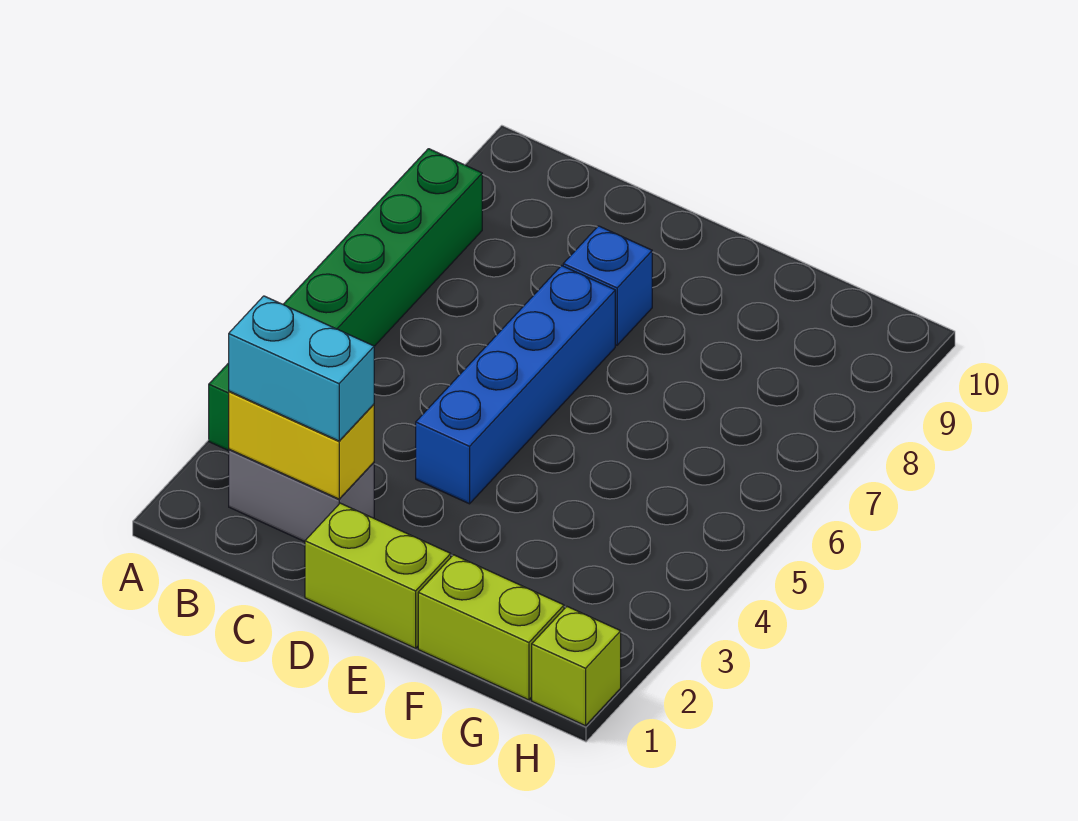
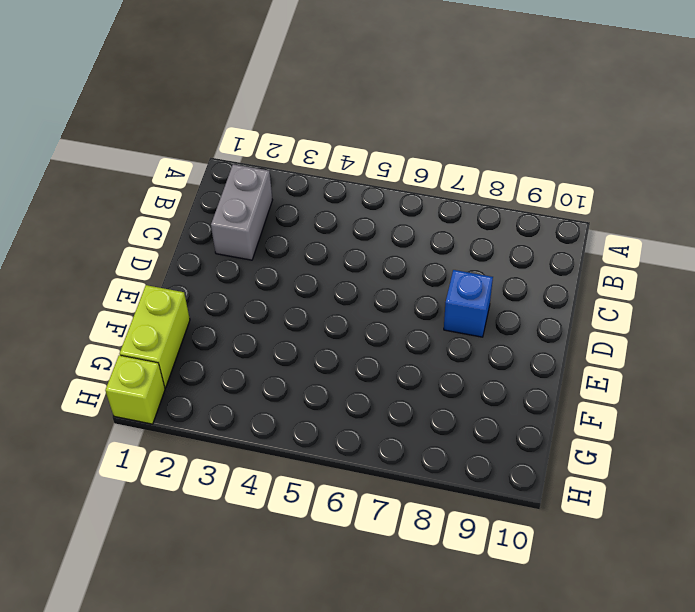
none -> green brick A3:A8 level 1
none -> lime brick D1:E1 level 1

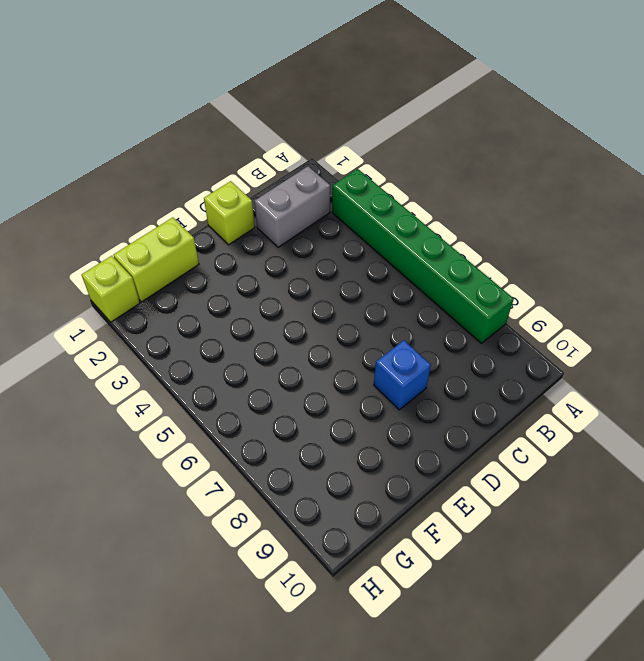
lime brick D1 level 1 -> lime brick D1:E1 level 1
none -> blue brick D4:D7 level 1
none -> yellow brick B2:C2 level 2

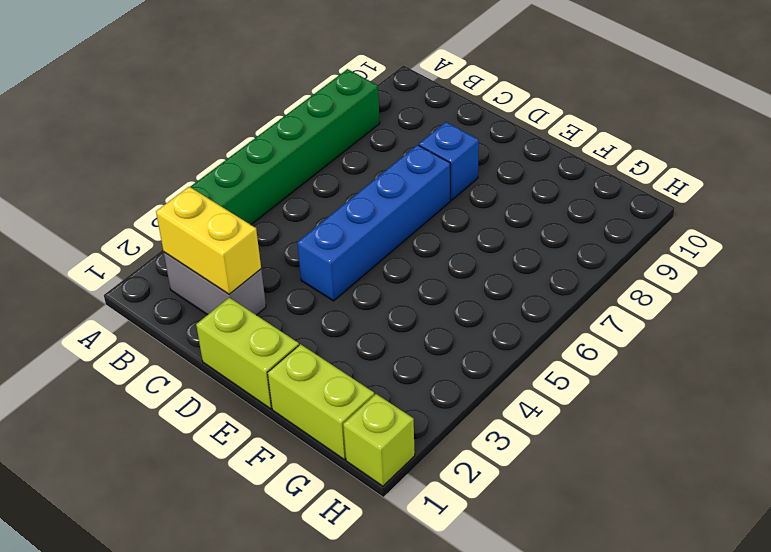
none -> cyan brick B2:C2 level 3

